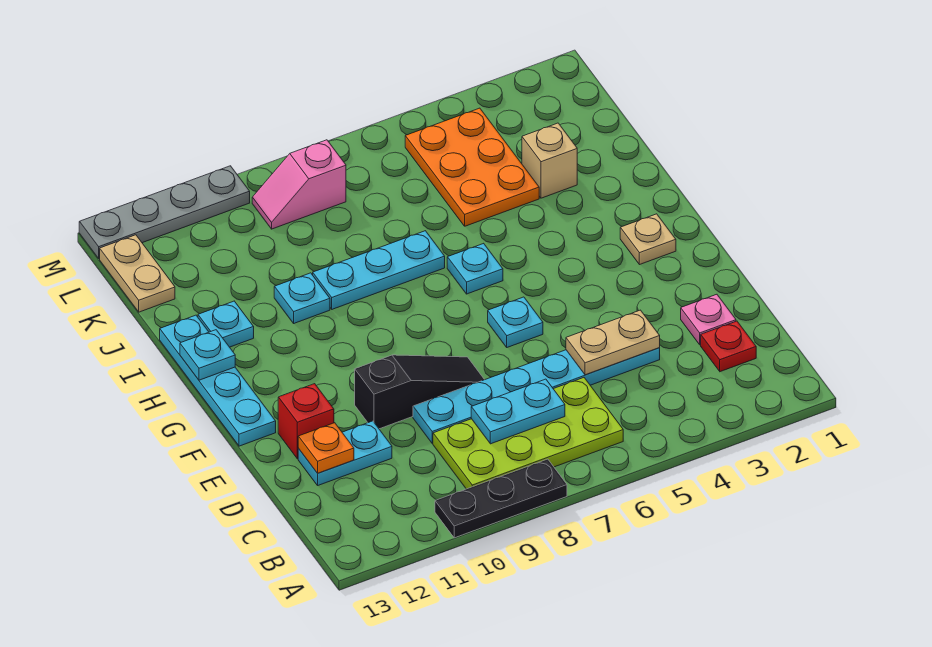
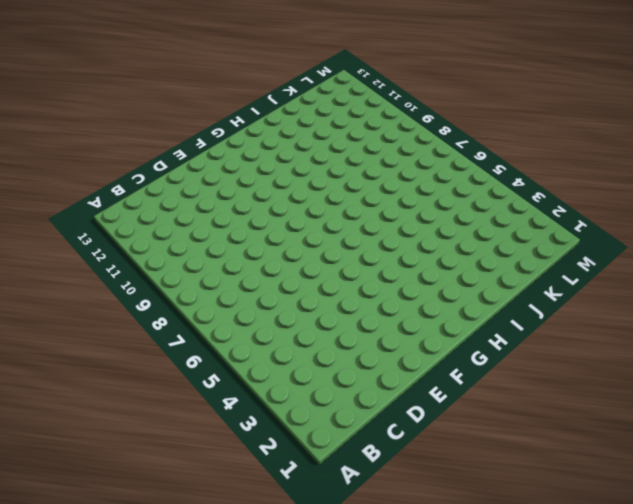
none -> black plate A8:A10 level 1
none -> lime plate B6:C9 level 1
none -> red plate C2 level 1

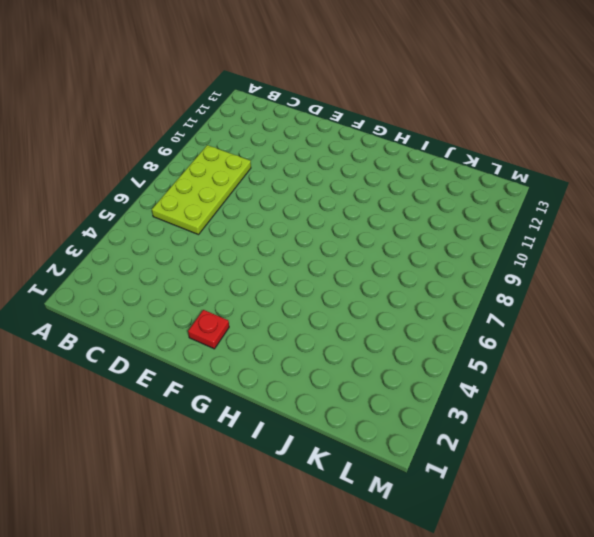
red plate F2 level 1 -> red plate C2 level 1
none -> black plate A8:A10 level 1
none -> pink plate D2 level 1
none -> cyan plate D4:D9 level 1

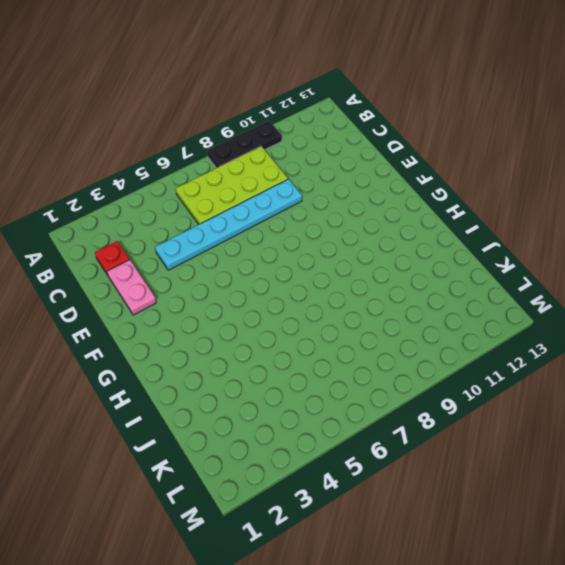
pink plate D2:E2 level 1 -> pink plate D2 level 1
none -> cyan plate D11:D12 level 1
none -> black slope E8:E10 level 1 top 10
none -> red brick E12 level 1

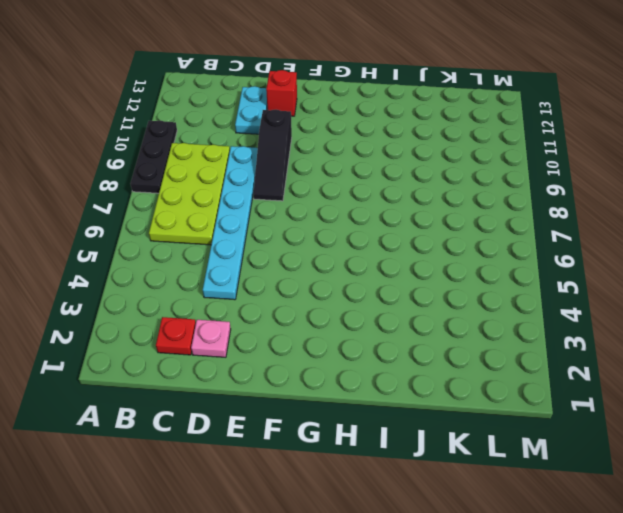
none -> cyan plate F6 level 1
none -> cyan plate F13:I13 level 1
none -> tan plate G2 level 1

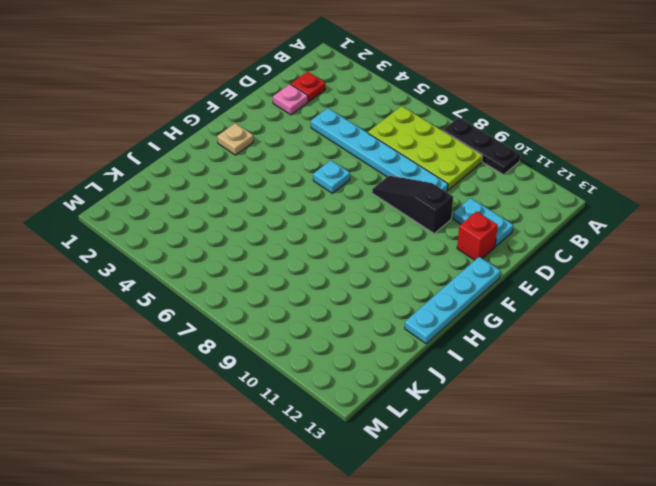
none -> cyan plate H6 level 1
none -> cyan plate I7:I9 level 1
none -> cyan plate I10 level 1

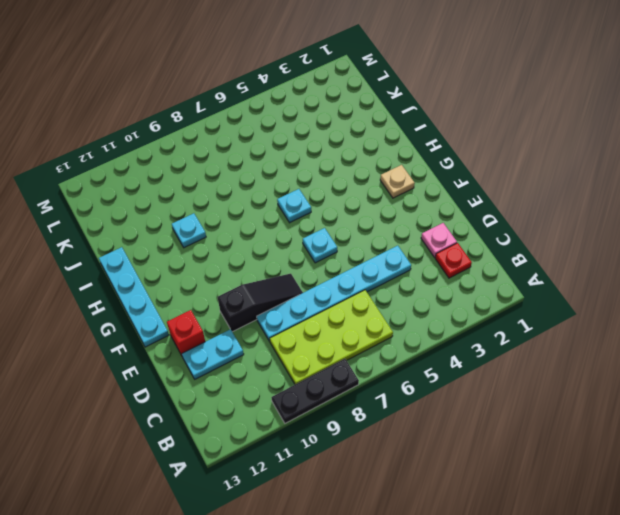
none -> cyan plate I7:I9 level 1
none -> cyan plate I12 level 1
none -> tan brick J3 level 1

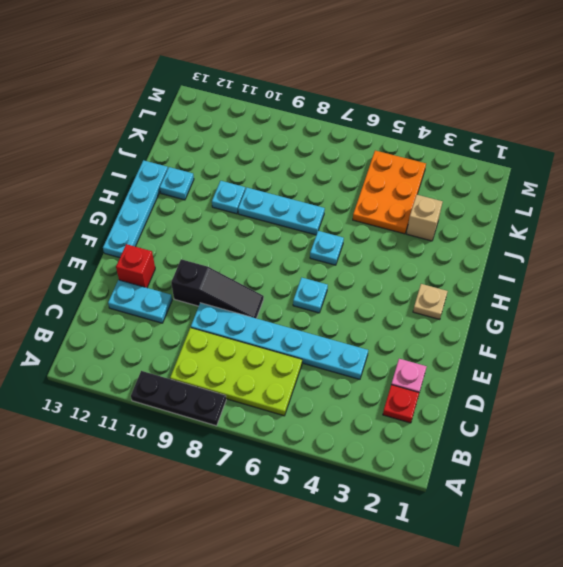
none -> tan plate K13:L13 level 1
none -> pink slope L8:L9 level 1 top 8
none -> grey plate M10:M13 level 1

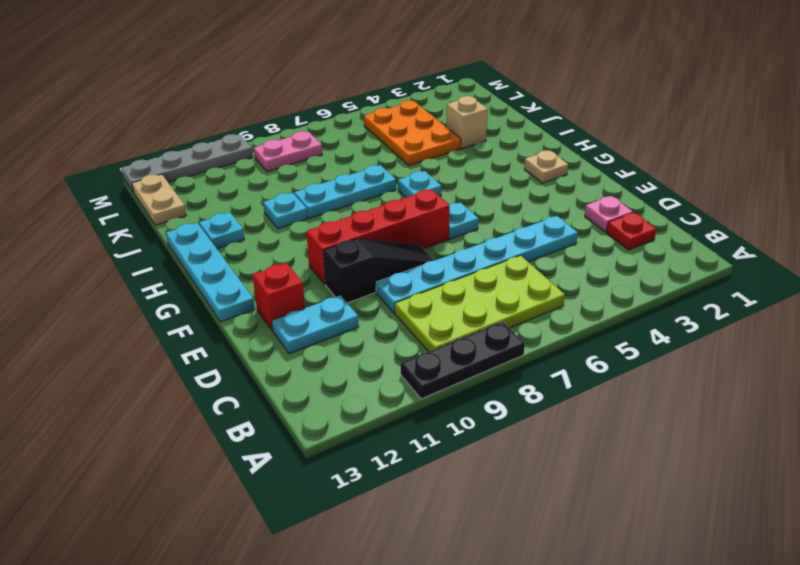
red brick F7:F10 level 1 -> none
pink plate L8:L9 level 1 -> pink slope L8:L9 level 1 top 8
none -> cyan plate C7:C8 level 2
none -> tan plate D4:D5 level 2
none -> orange plate D12 level 2

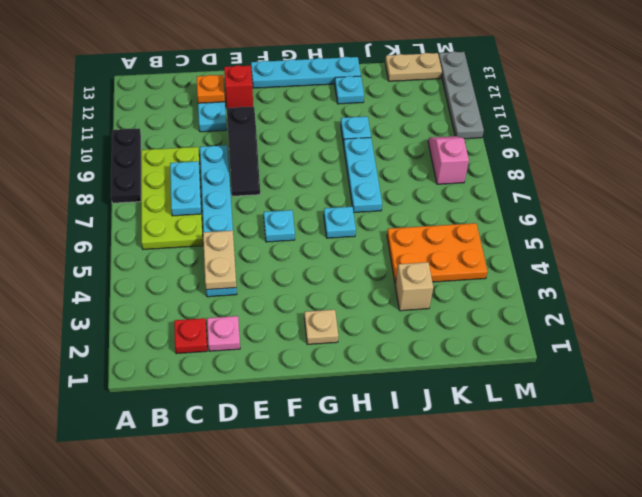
none -> cyan plate H13 level 2

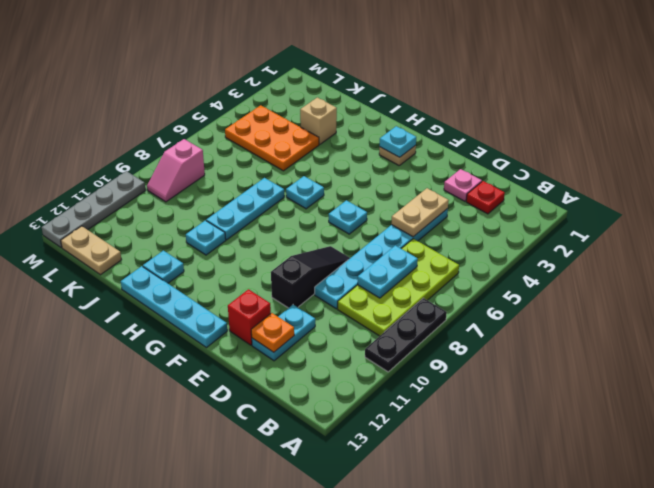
cyan plate G2 level 2 -> cyan plate H13 level 2

